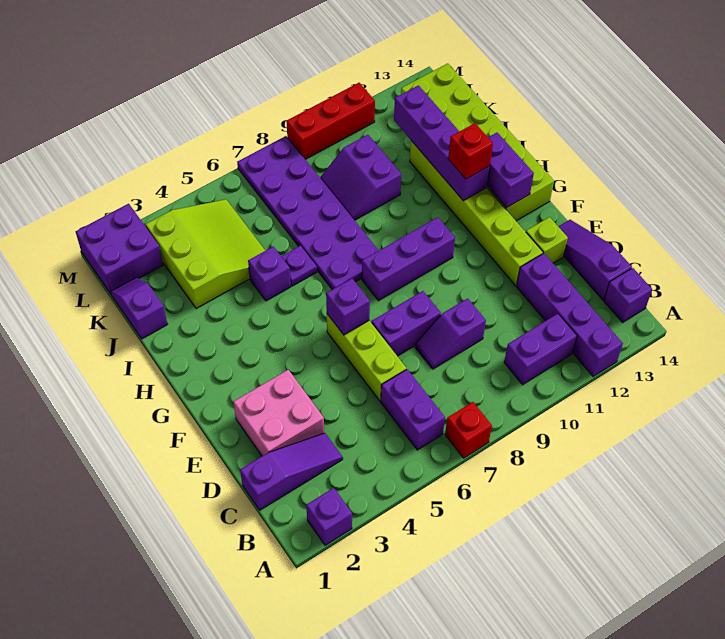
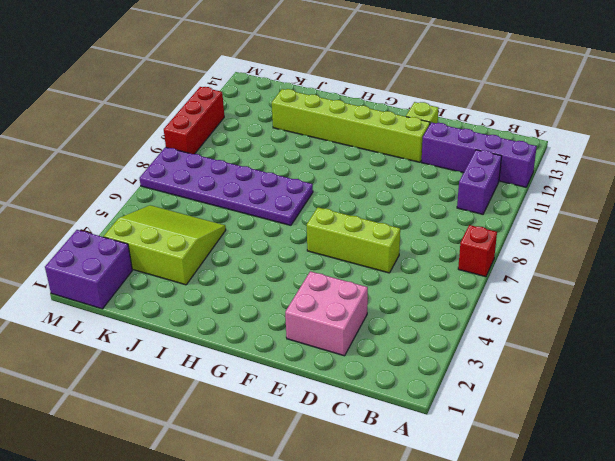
none -> purple brick A2 level 1
none -> purple brick B6:C6 level 1
none -> purple brick B14 level 1

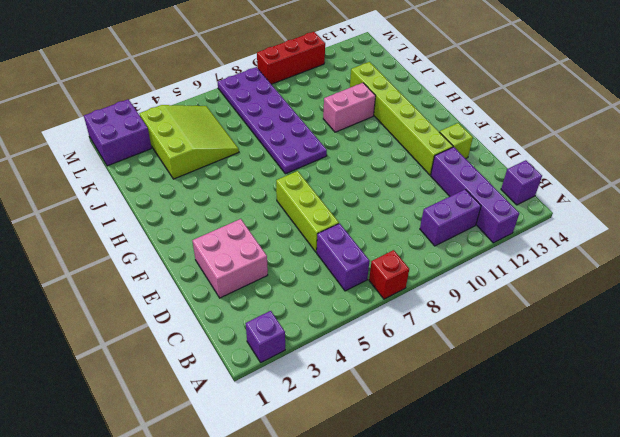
pink brick I10:I11 level 1 -> none
none -> purple slope C1:C3 level 1 top 1
none -> purple slope C14:E14 level 1 top C
none -> purple slope D8:D9 level 1 top 9

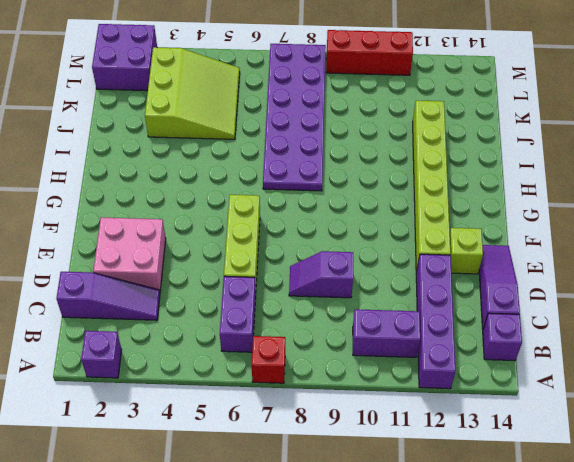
none -> purple brick E7:E8 level 1
none -> purple brick G8:G10 level 1
none -> lime brick G13:L14 level 1

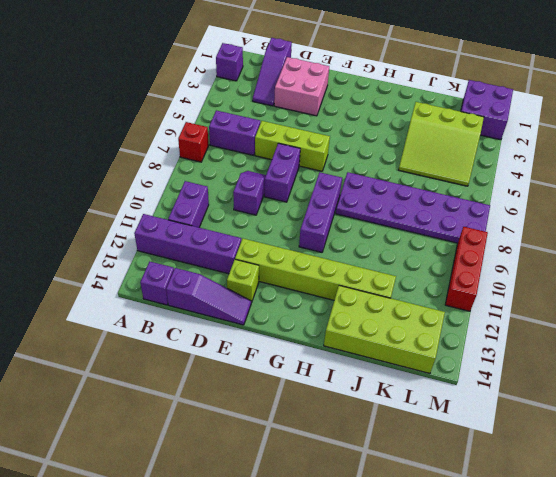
lime brick I13:L14 level 1 -> lime brick G13:L14 level 1
none -> purple brick I5 level 1
none -> purple plate I6 level 1
none -> purple slope J1:K1 level 1 top J

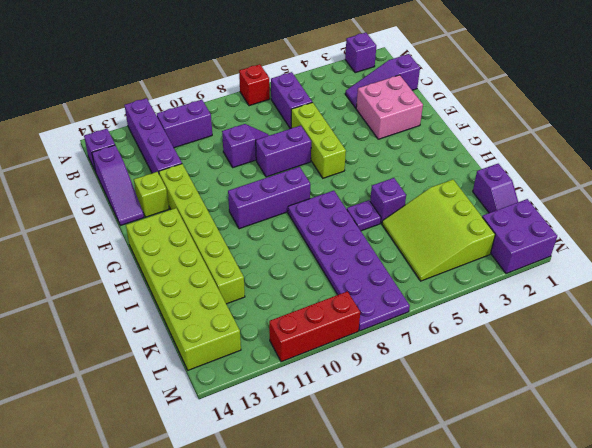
none -> purple slope J9:K10 level 1 top 10
none -> purple brick F6 level 2
none -> purple brick G13:H13 level 2

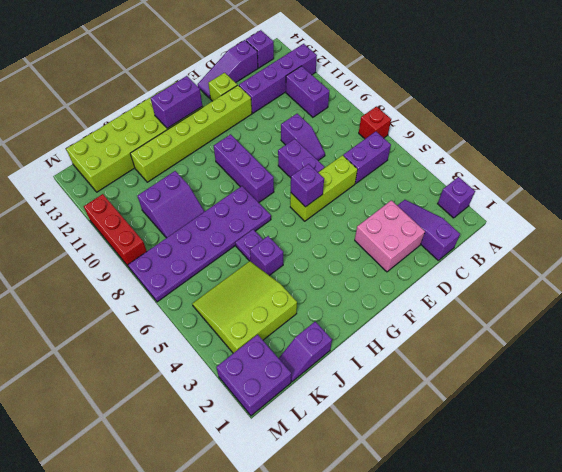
none -> purple brick H12:K12 level 2
none -> red brick H12 level 3

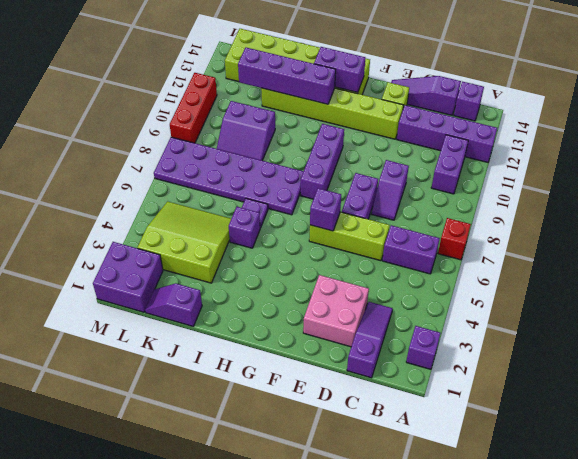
none -> red brick H12 level 3

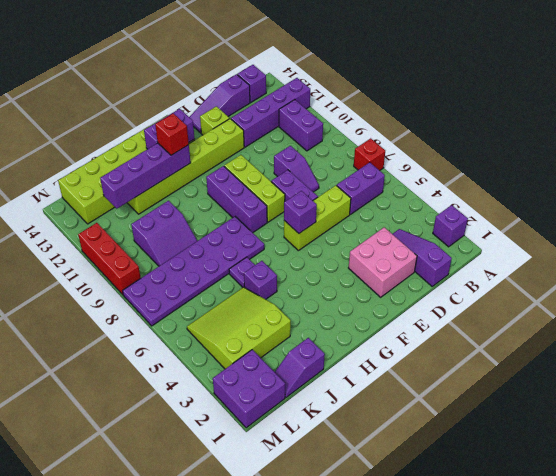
lime brick F8:F10 level 1 -> none

